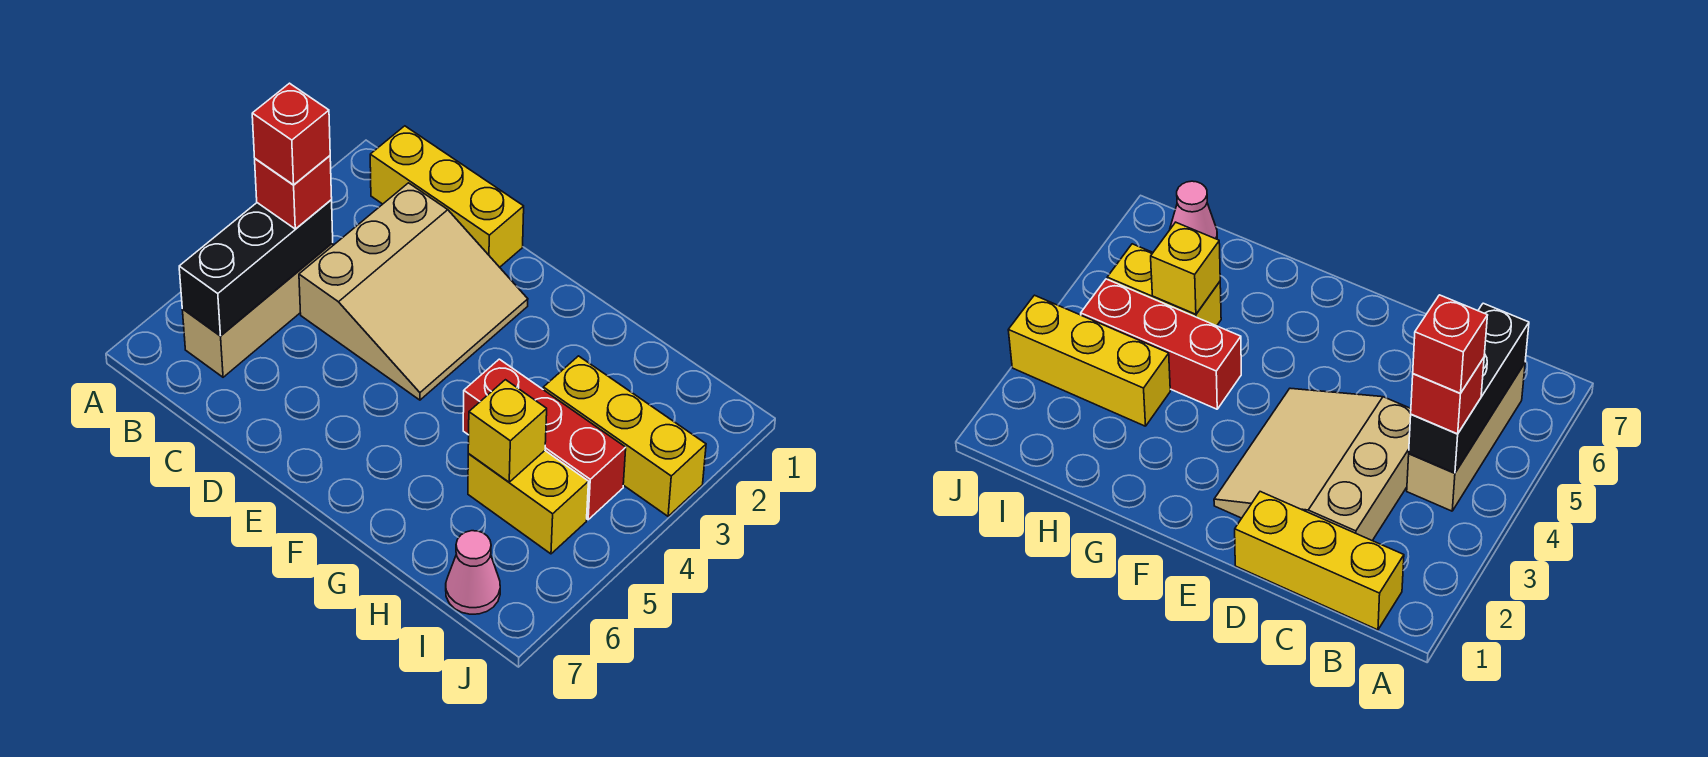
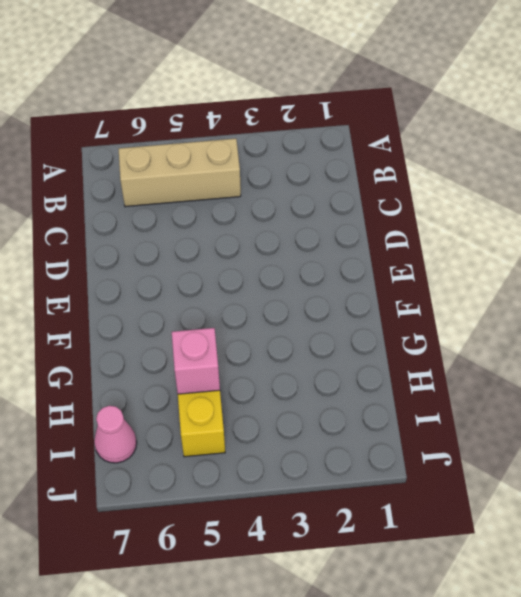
pink brick H5 level 2 -> yellow brick H5 level 2
none -> yellow brick B1:D1 level 1
none -> tan slope C2:E4 level 1 top C

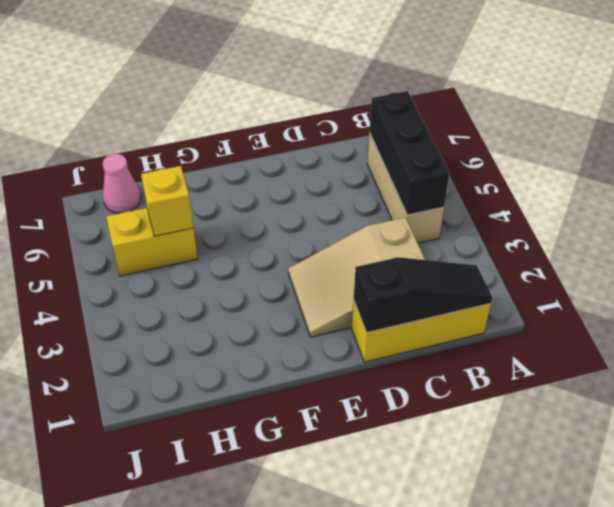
black slope B1:D1 level 2 top D -> none
tan slope C2:E3 level 1 top C -> tan slope C2:E4 level 1 top C
none -> red brick G4:I4 level 1
none -> yellow brick H3:J3 level 1

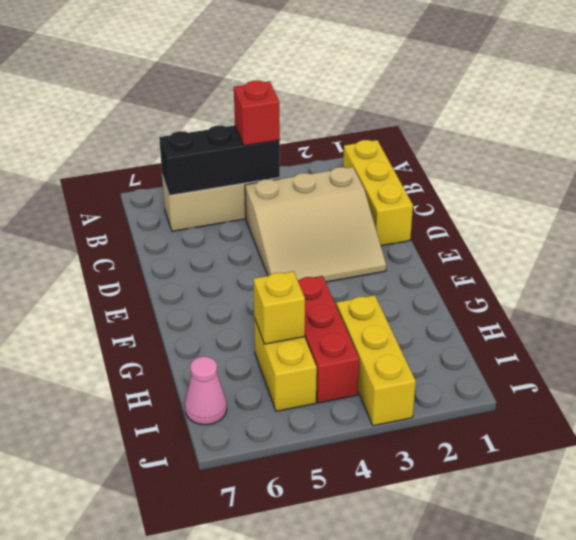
none -> red brick B4 level 4

